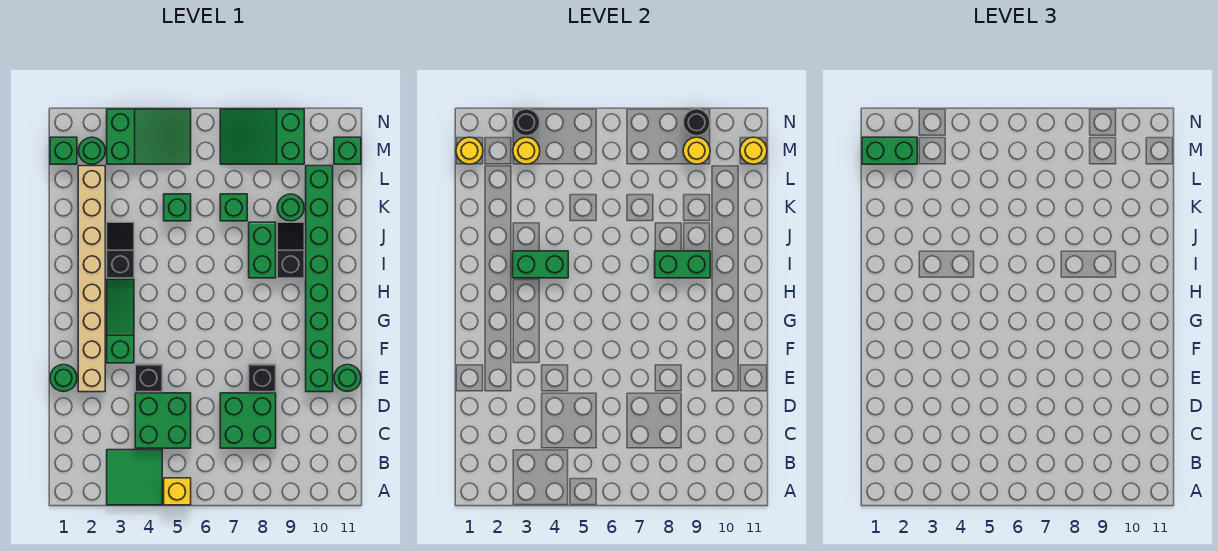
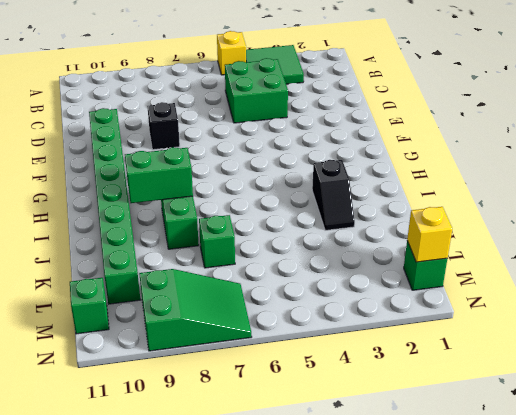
yellow brick M1 level 2 -> yellow round brick M1 level 2
none -> green brick C7:D8 level 1
none -> green round brick E1 level 1
none -> tan brick E2:L2 level 1
none -> black brick E4 level 1

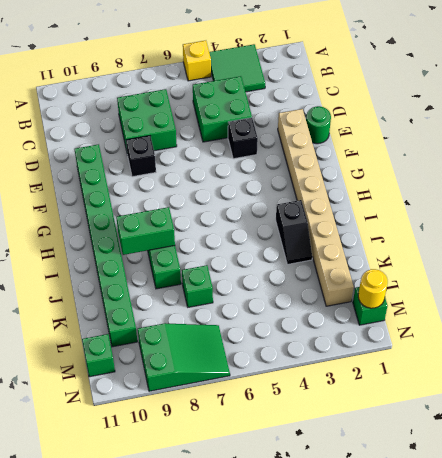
none -> green round brick E11 level 1
none -> green slope F3:H3 level 1 top F
none -> black slope I9:J9 level 1 top I
none -> green brick K5 level 1

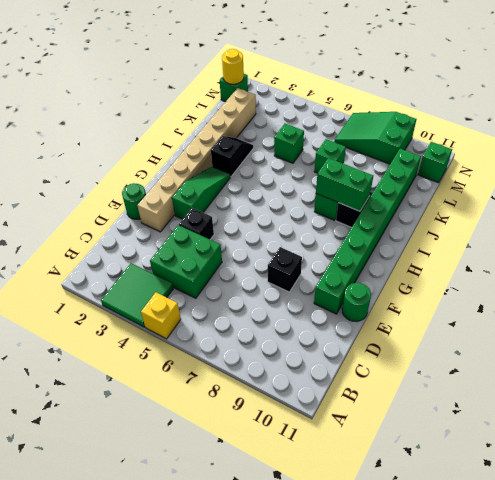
none -> green brick C7:D8 level 1
none -> green round brick K9 level 1
none -> green round brick M2 level 1
none -> green slope M3:N5 level 1 top 3

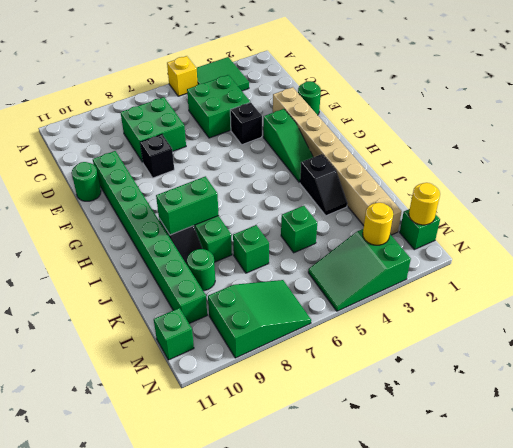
none -> green round brick M2 level 1
none -> green brick I3:I4 level 2
none -> yellow round brick M9 level 2
none -> yellow round brick M11 level 2

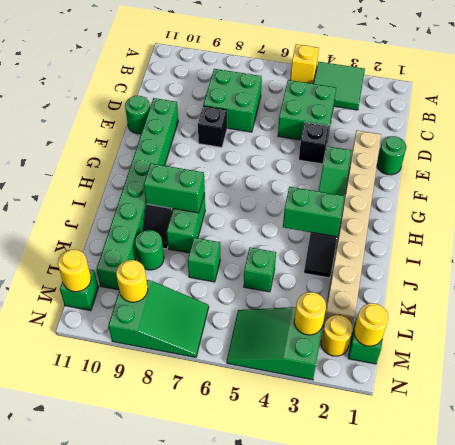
yellow round brick M2 level 1 -> green round brick M2 level 1
none -> black round brick N3 level 2
none -> black round brick N9 level 2
none -> green brick M1:M2 level 3

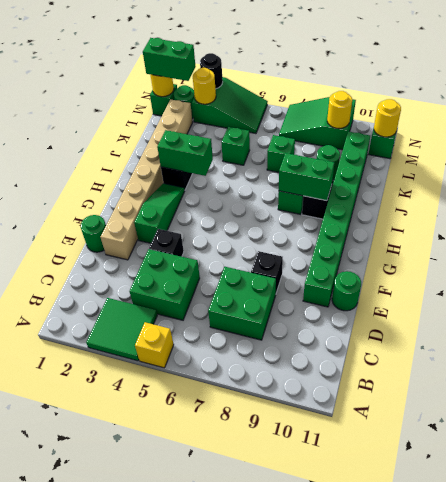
none -> black round brick N9 level 2

